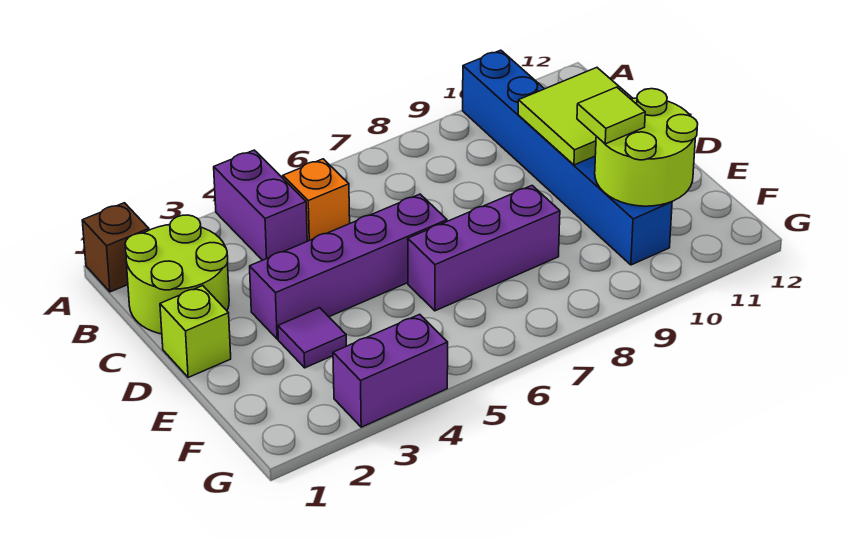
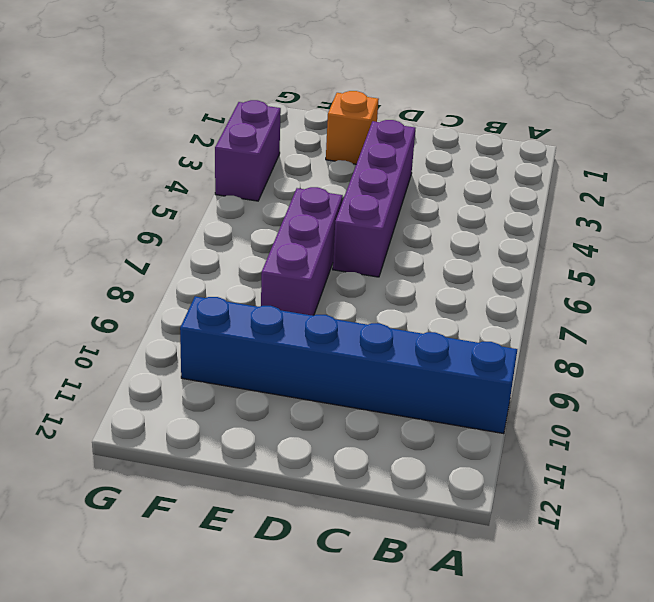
orange brick E2 level 1 -> orange brick B5 level 1
none -> brown brick A1 level 1
none -> purple brick A4:B4 level 1
none -> lime round brick B1:C2 level 1

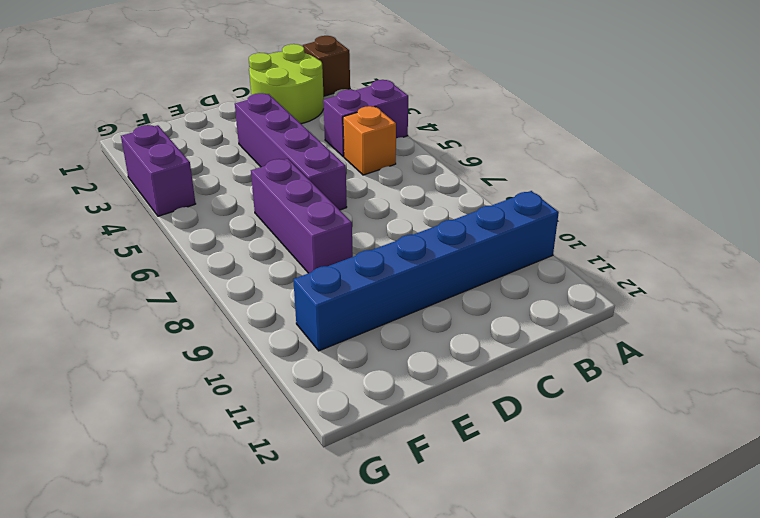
none -> lime brick D1 level 1
none -> purple tile E3 level 1
none -> lime tile C10:D11 level 2

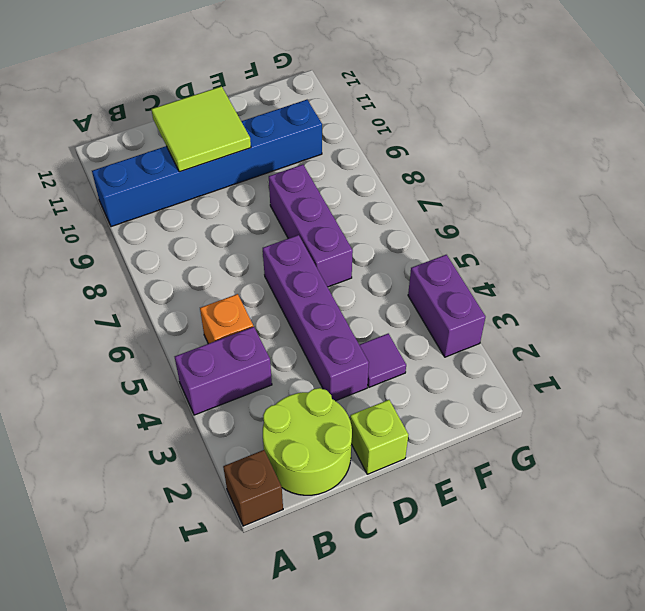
none -> lime round brick E10:F11 level 2
none -> lime tile E10 level 3

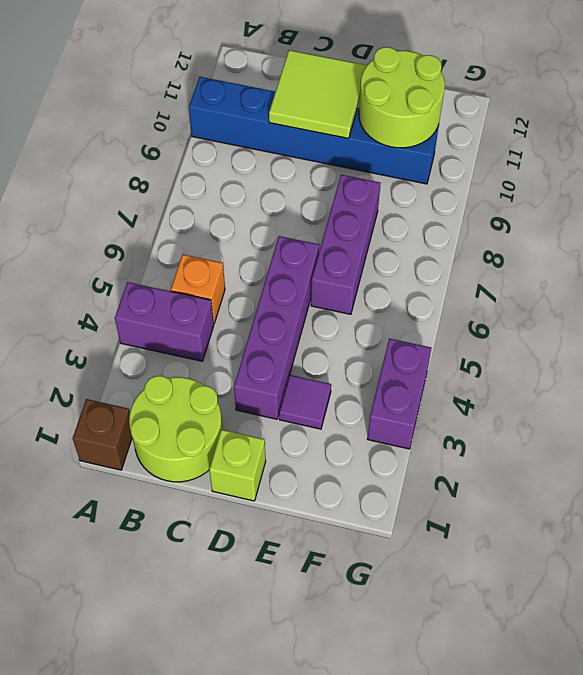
none -> lime tile E10 level 3

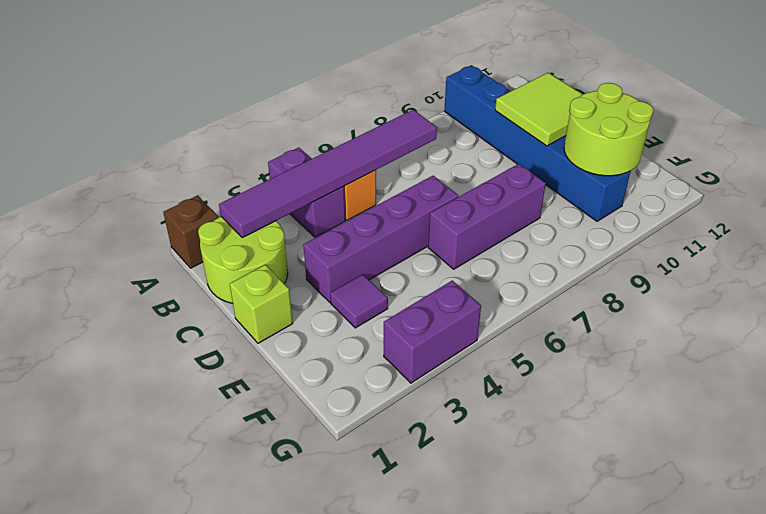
purple tile B2:B7 level 2 -> none
none -> lime tile E10 level 3

